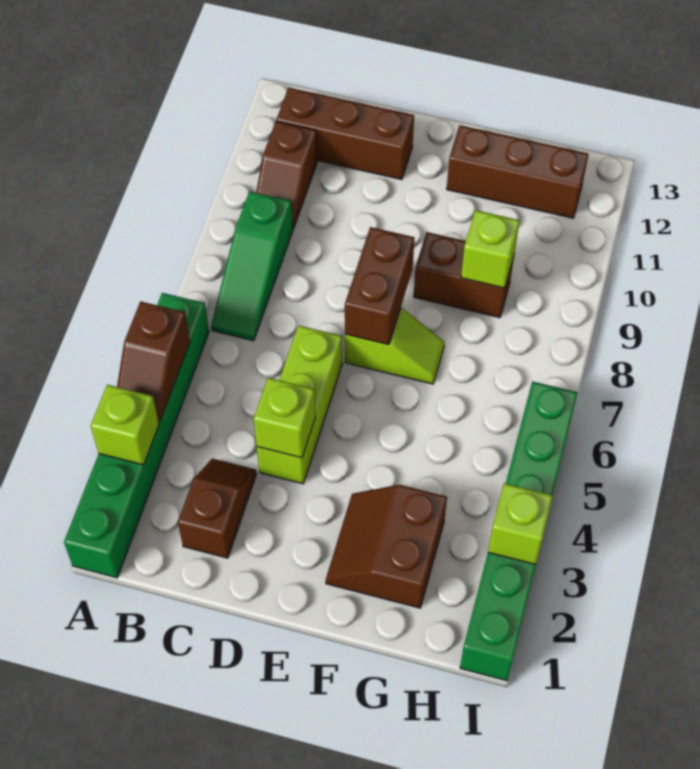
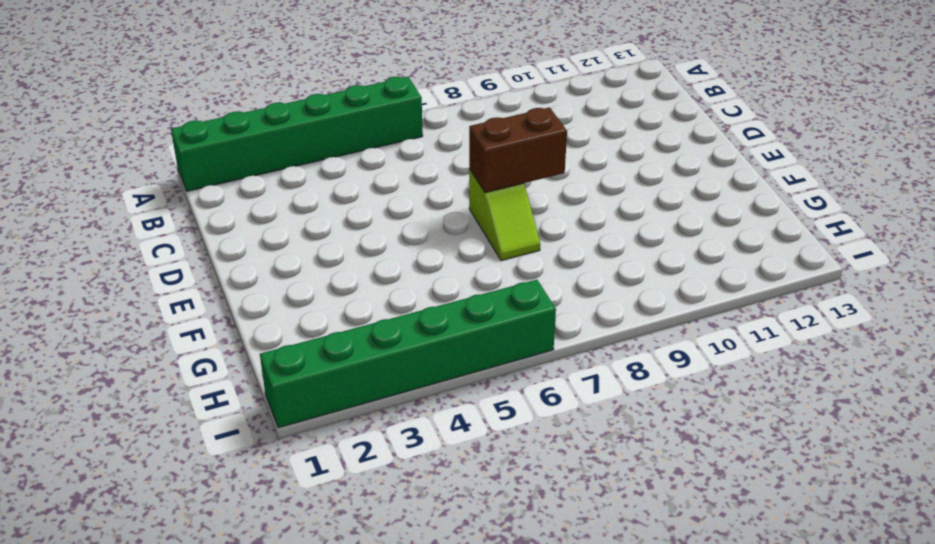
none -> green slope B7:B9 level 1 top 9
none -> brown slope B10:B11 level 1 top 11
none -> brown brick B12:D12 level 1

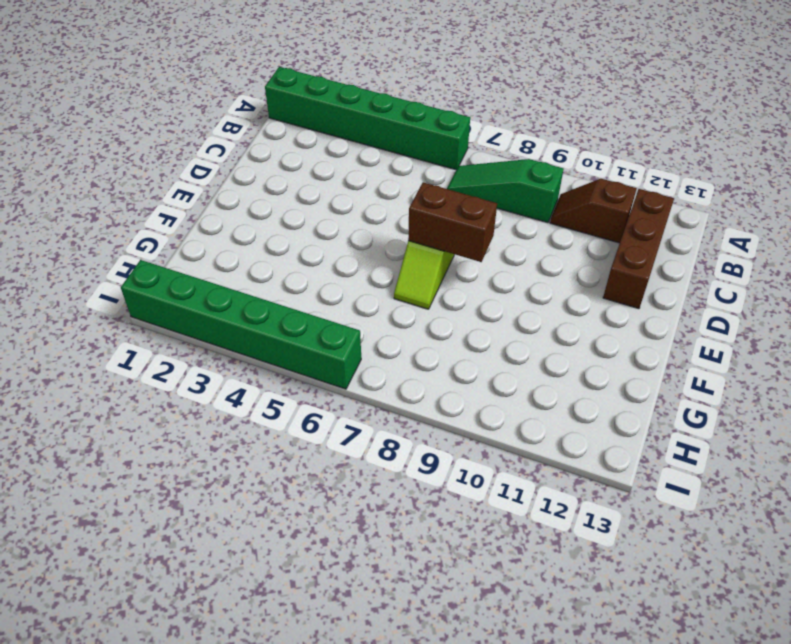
none -> brown slope C2:C3 level 1 top 2
none -> lime brick D4:D6 level 1
none -> brown slope F2:G3 level 1 top G

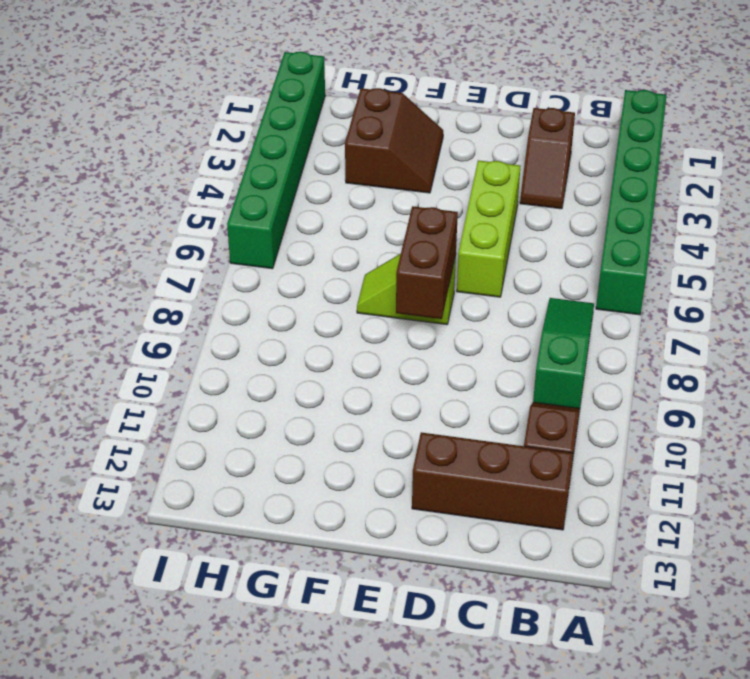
none -> brown brick F9:G9 level 1
none -> brown brick F12:H12 level 1
none -> lime brick A3 level 2

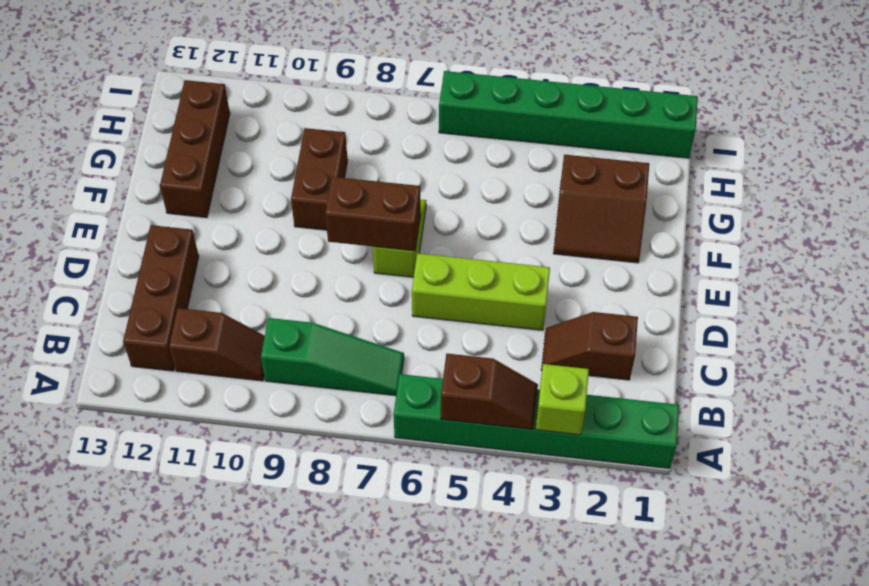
none -> lime brick D4 level 2
none -> lime brick G9 level 2
none -> lime brick I3 level 2

